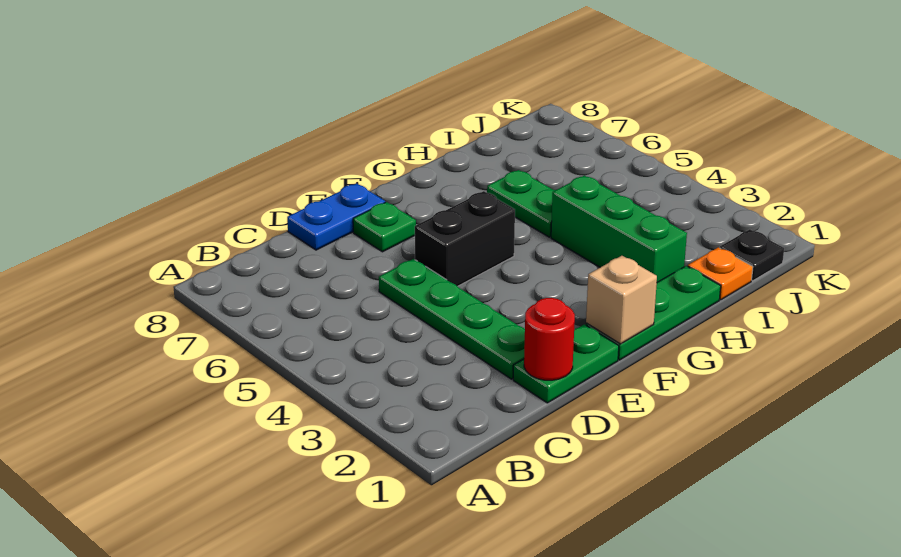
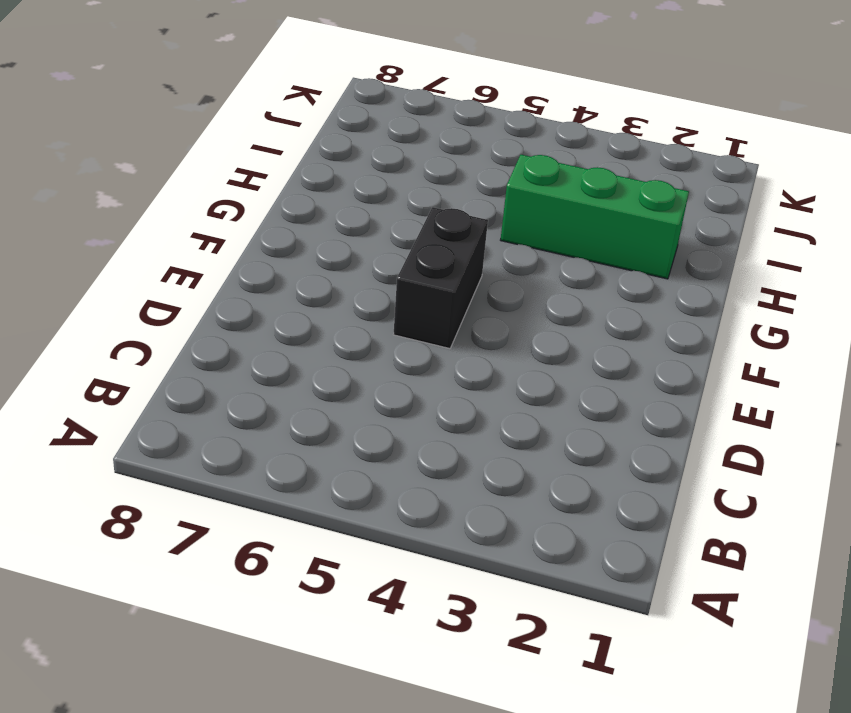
none -> green plate D1:E1 level 1
none -> green plate D2:D5 level 1
none -> blue plate D8:E8 level 1

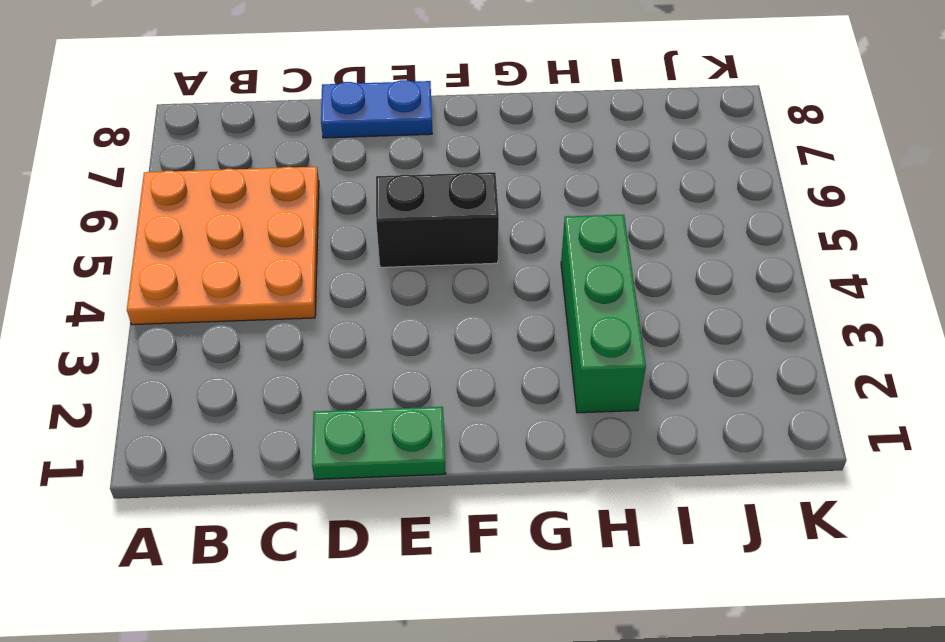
orange plate A4:C6 level 1 -> none
none -> green plate D2:D5 level 1
none -> green plate E7 level 1
none -> green plate F1:H1 level 1

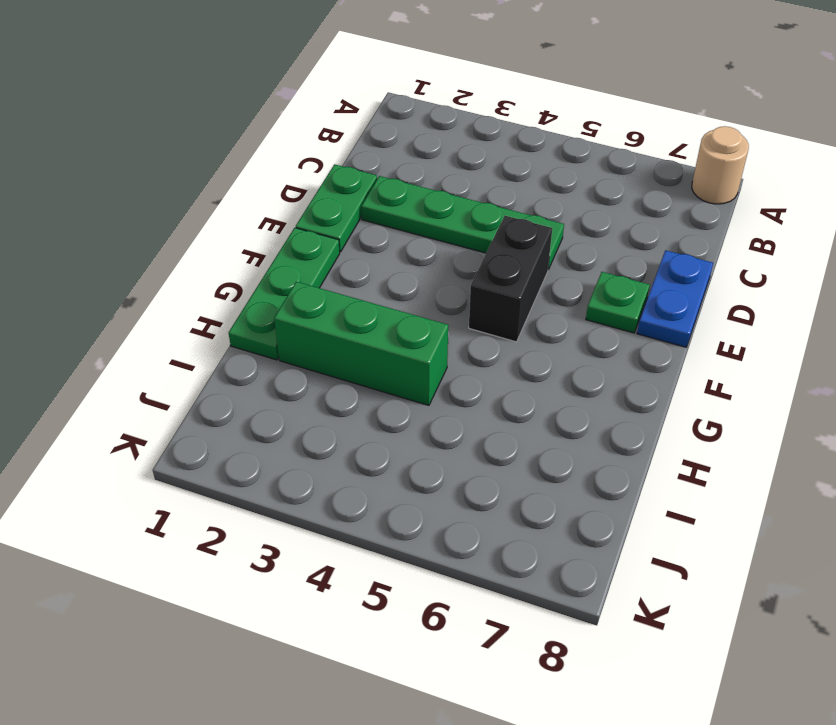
tan round brick A8 level 1 -> none
none -> green plate H5:H6 level 1
none -> orange plate I1 level 1
none -> black plate J1 level 1

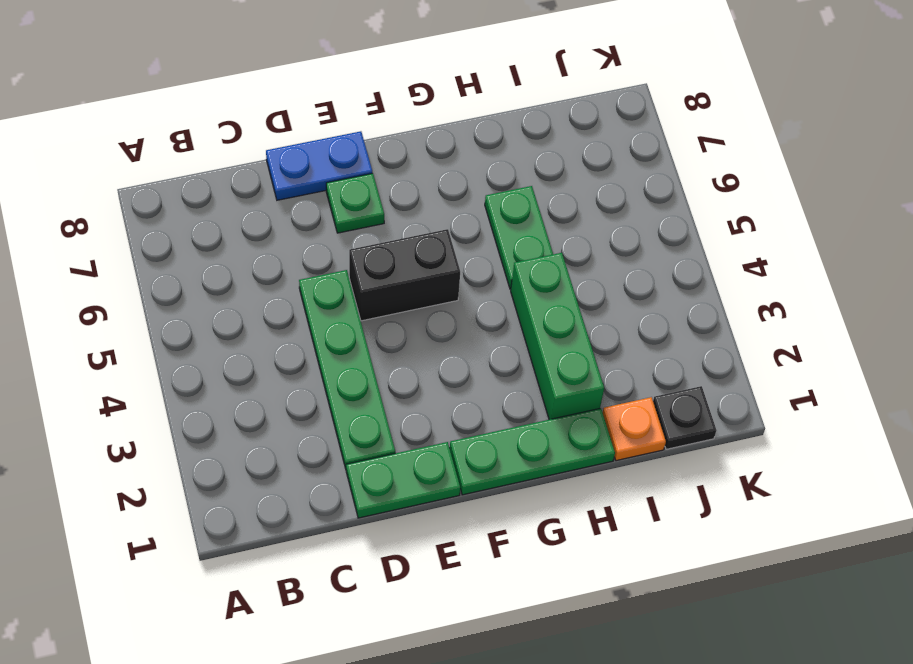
none -> red round brick D1 level 2
none -> tan brick F1 level 2

